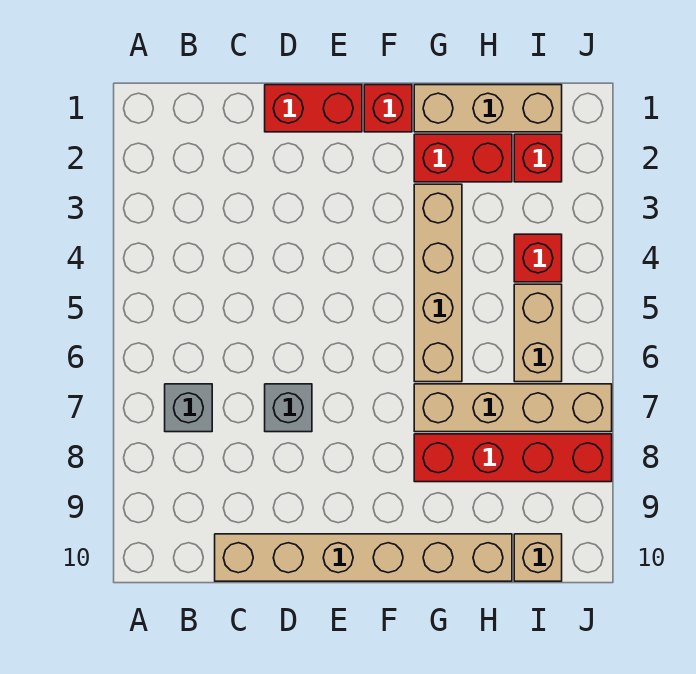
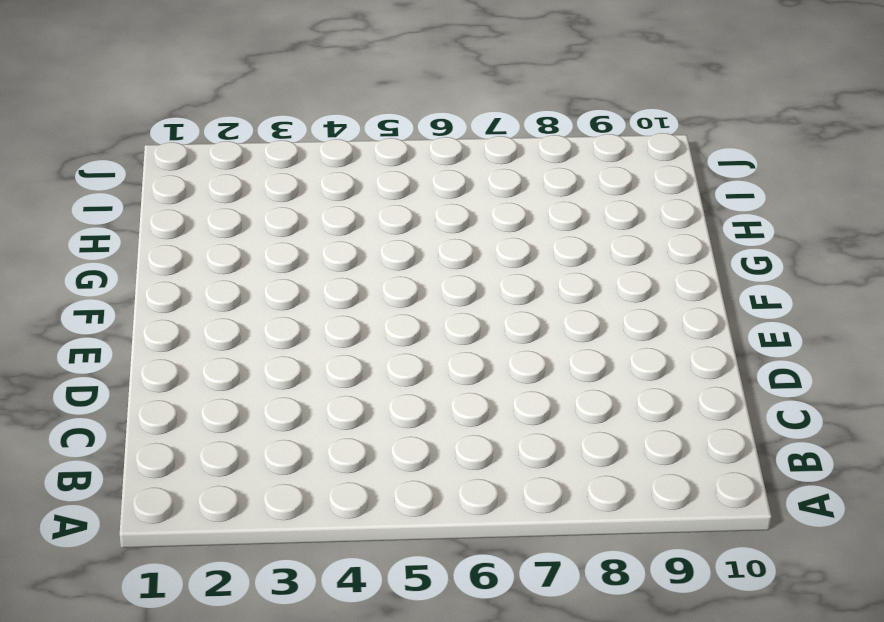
none -> grey brick B7 level 1
none -> tan brick C10:H10 level 1
none -> red brick D1:E1 level 1

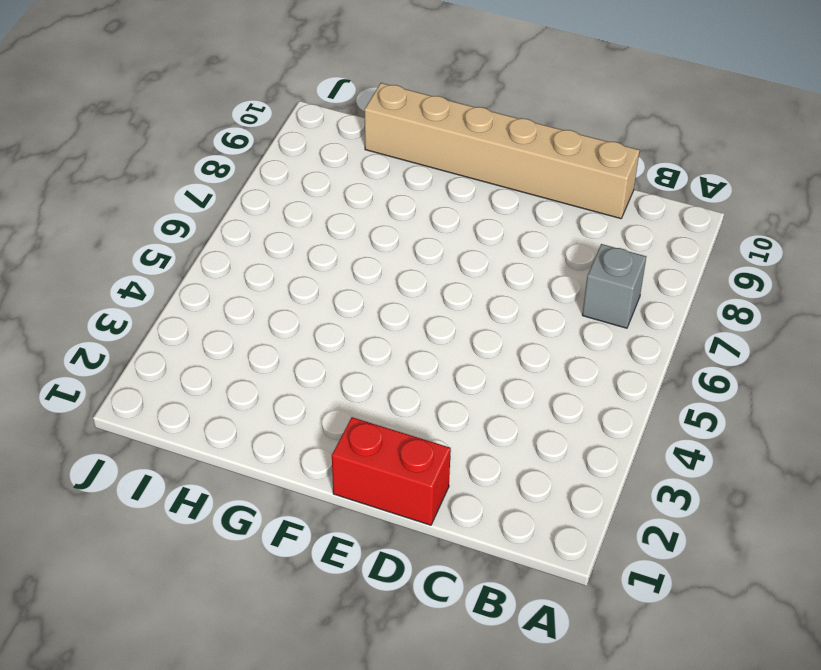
none -> grey brick D7 level 1
none -> red brick F1 level 1
none -> tan brick G1:I1 level 1

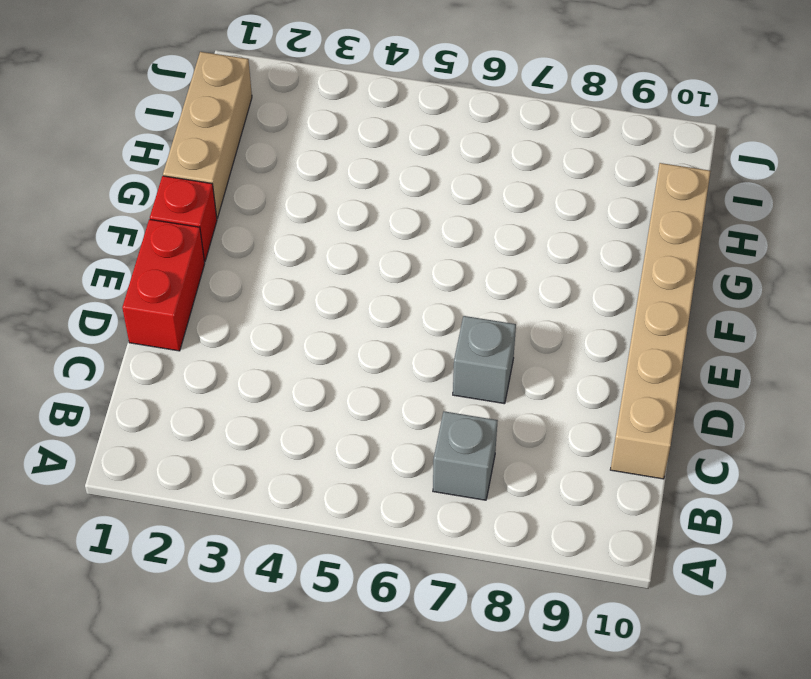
none -> red brick G2:H2 level 1
none -> tan brick G3:G6 level 1
none -> tan brick G7:J7 level 1

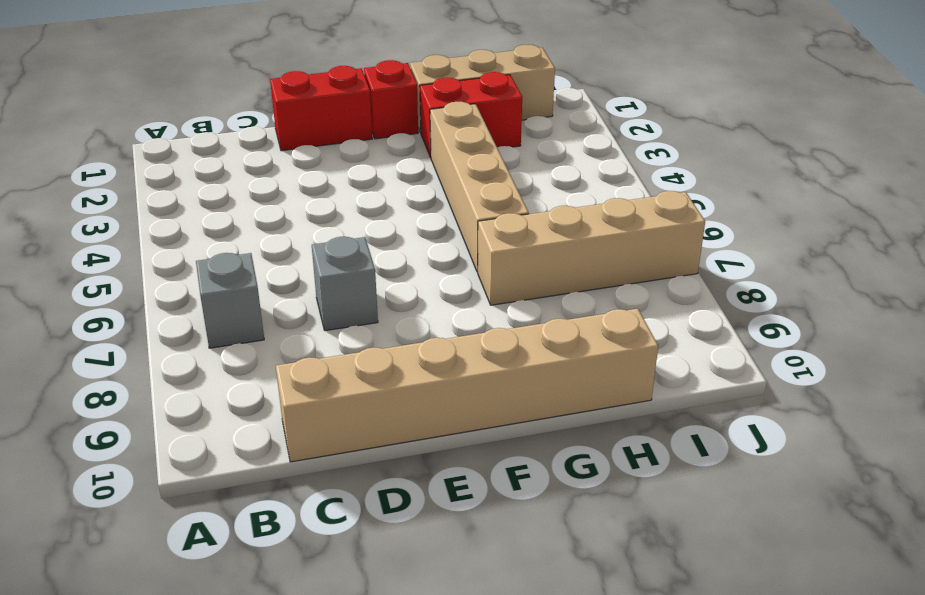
none -> red brick G8:J8 level 1
none -> red brick I2 level 1
none -> red brick I4 level 1

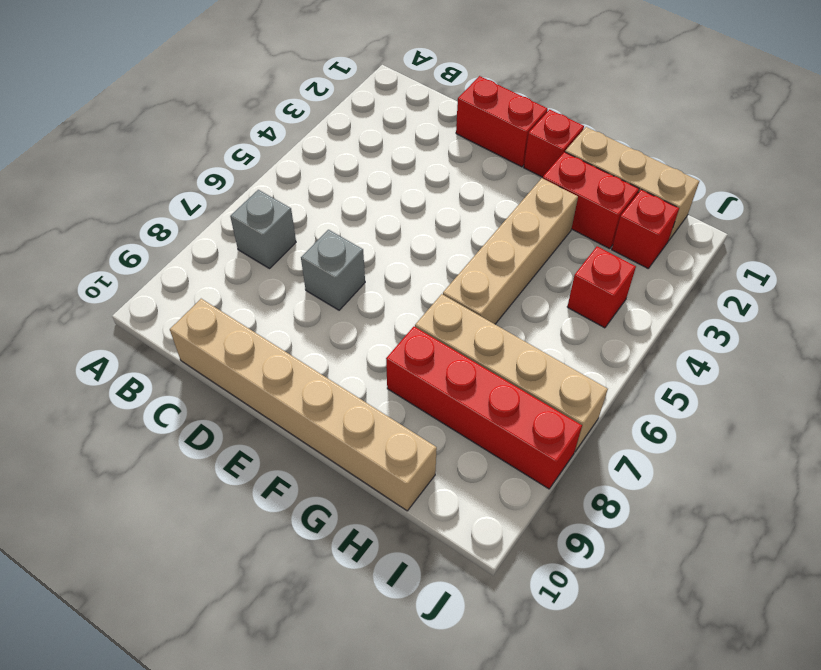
none -> tan brick I5:I6 level 1
none -> tan brick I10 level 1

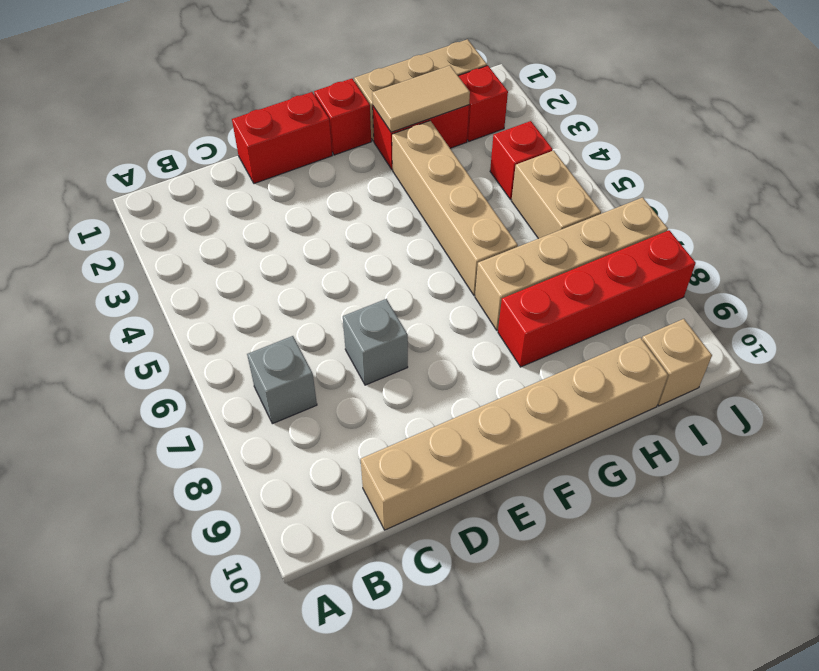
tan tile G2:H2 level 2 -> none

